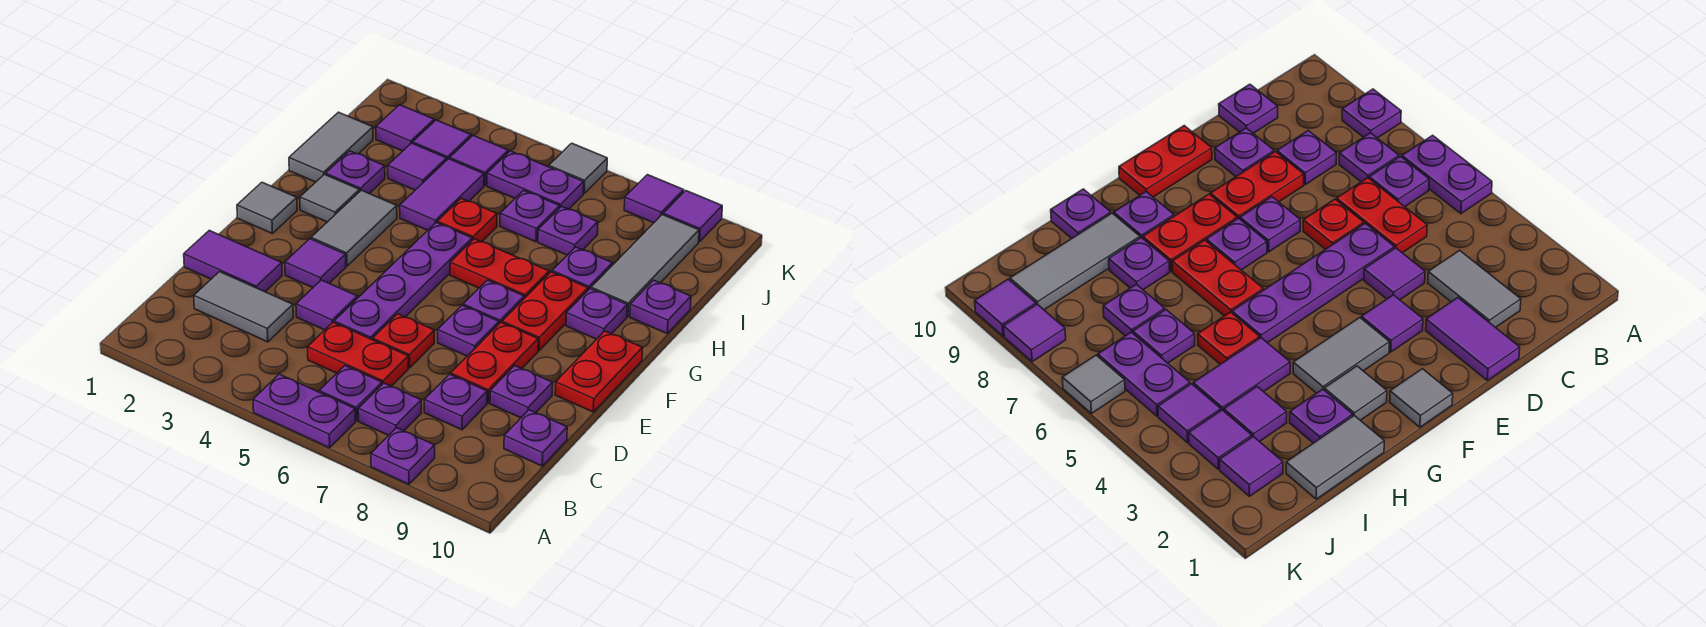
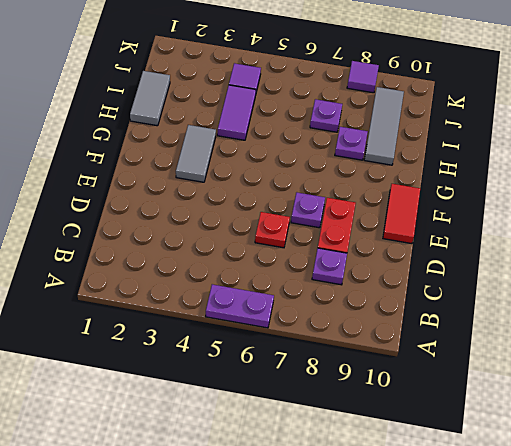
red tile E10:F10 level 1 -> red plate E10:F10 level 1
none -> purple plate A8 level 1
none -> purple plate B6 level 1
none -> purple plate B7 level 1
none -> grey tile C2:C3 level 1

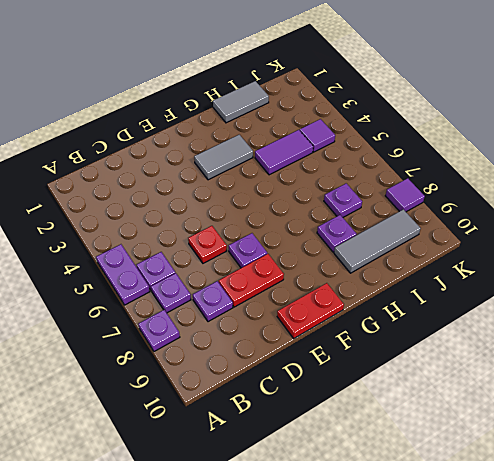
none -> grey tile C2:C3 level 1
none -> red plate C5:C6 level 1
none -> purple plate C10 level 1
none -> purple tile D1:D2 level 1

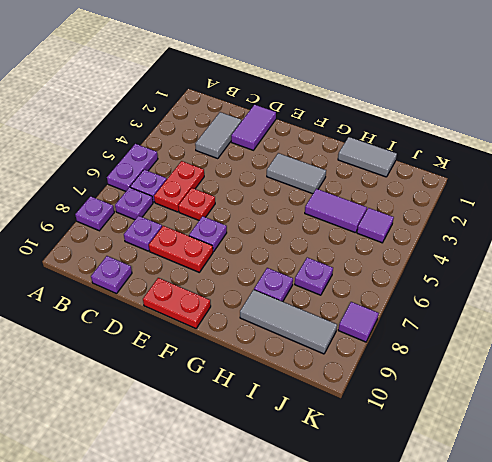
none -> purple tile D4 level 1
none -> purple plate D5:G5 level 1
none -> purple plate D9 level 1
none -> purple tile E3 level 1

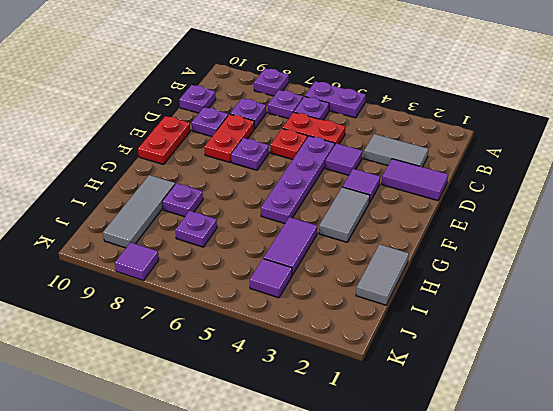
none -> grey tile F1 level 1
none -> purple plate F7 level 1
none -> red plate F8:G8 level 1
none -> grey tile G2 level 1

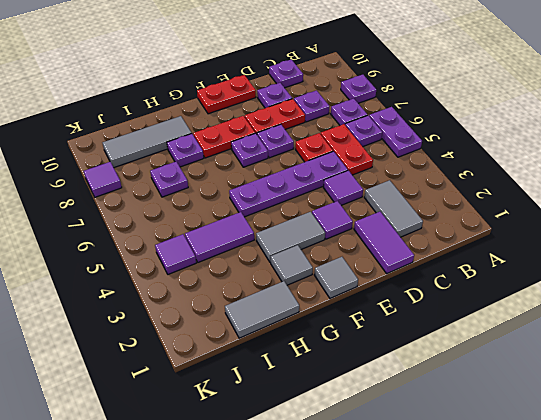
none -> red plate G6:G7 level 1
none -> purple plate G9 level 1
none -> purple plate H2 level 1
none -> red plate H5 level 1

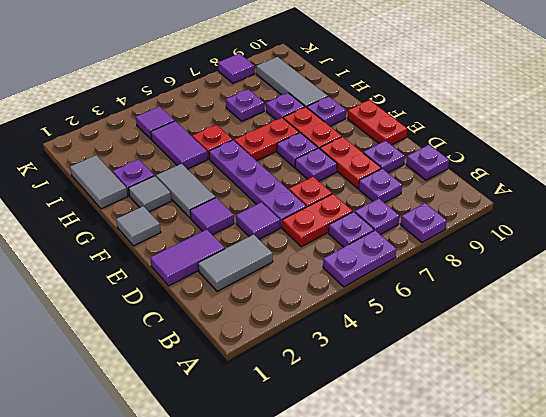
none -> purple plate H10 level 1
none -> purple tile I3 level 1
none -> purple plate I6 level 1
none -> purple tile J2 level 1

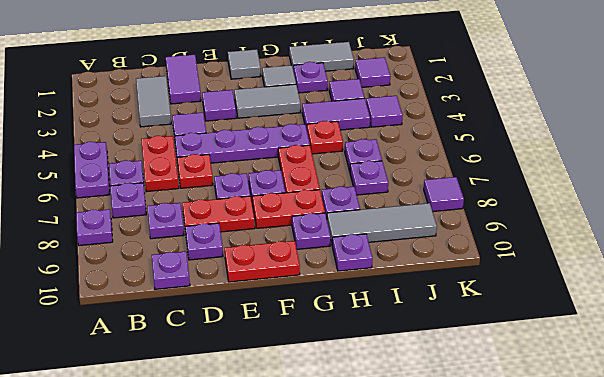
none -> purple tile J3 level 1
none -> purple plate J5:J6 level 1
none -> grey tile K6 level 1
none -> purple tile K9 level 1

